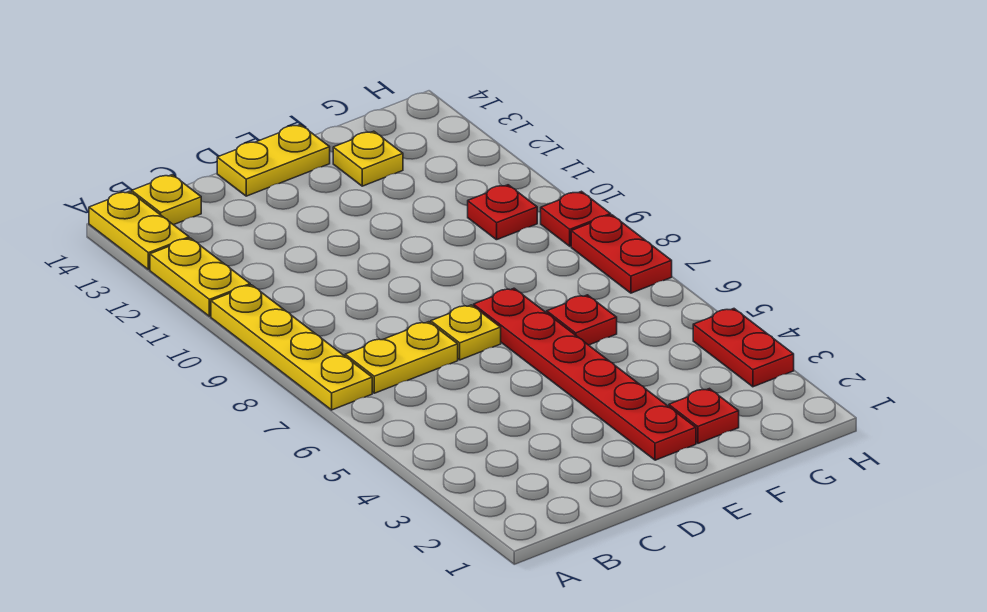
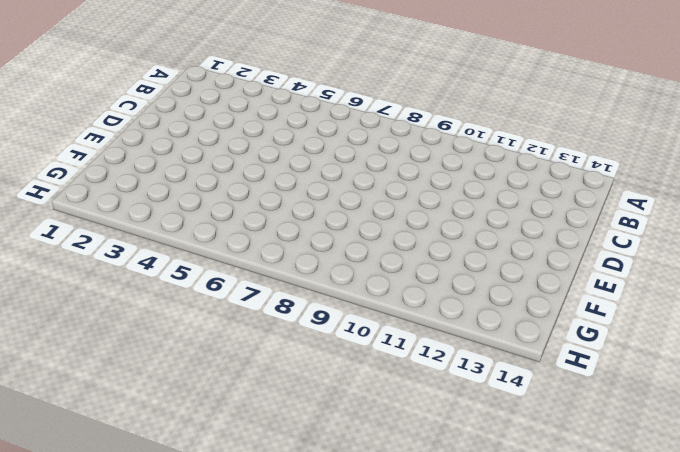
none -> yellow plate A7:A10 level 1
none -> yellow plate A11:A12 level 1
none -> yellow plate A13:A14 level 1

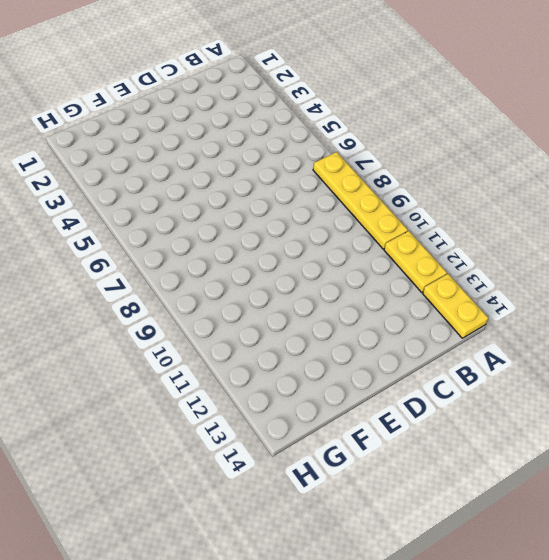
none -> yellow plate B7:C7 level 1
none -> yellow plate B14 level 1
none -> yellow plate D7 level 1

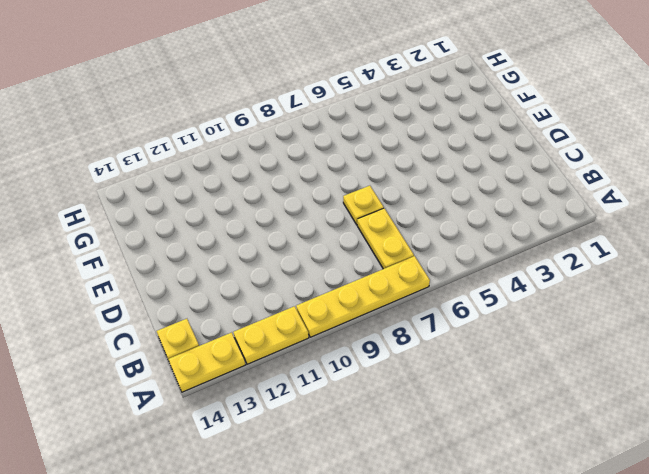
none -> yellow plate D14:E14 level 1
none -> red plate E2:E7 level 1
none -> red plate F2 level 1

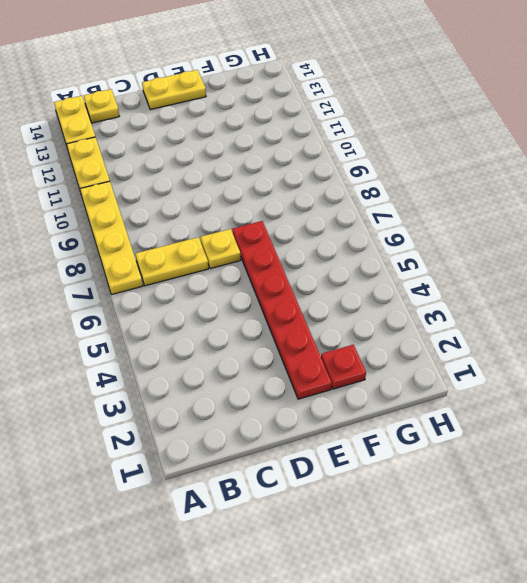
none -> red plate F6 level 1
none -> yellow plate F13 level 1
none -> red plate G10 level 1

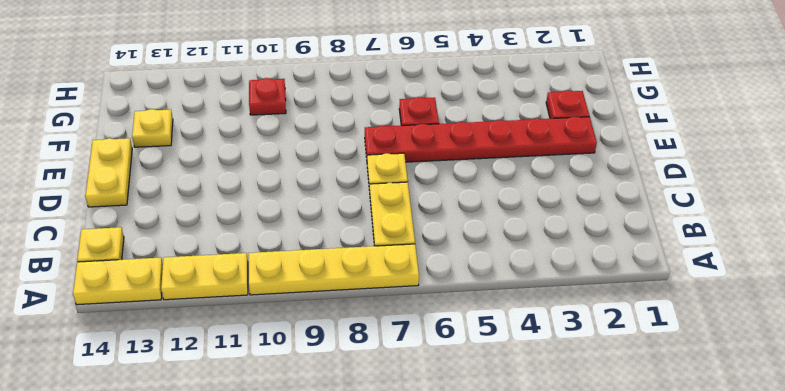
none -> red plate H3:H4 level 1
none -> red plate H7:H8 level 1
none -> red plate H9 level 1

